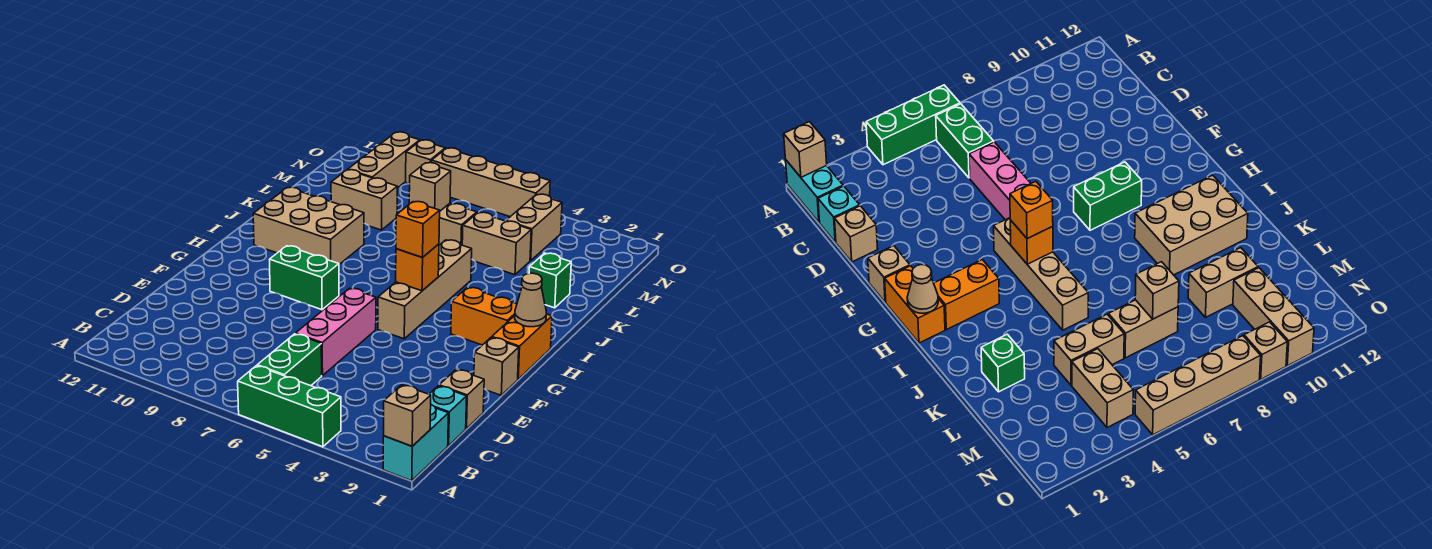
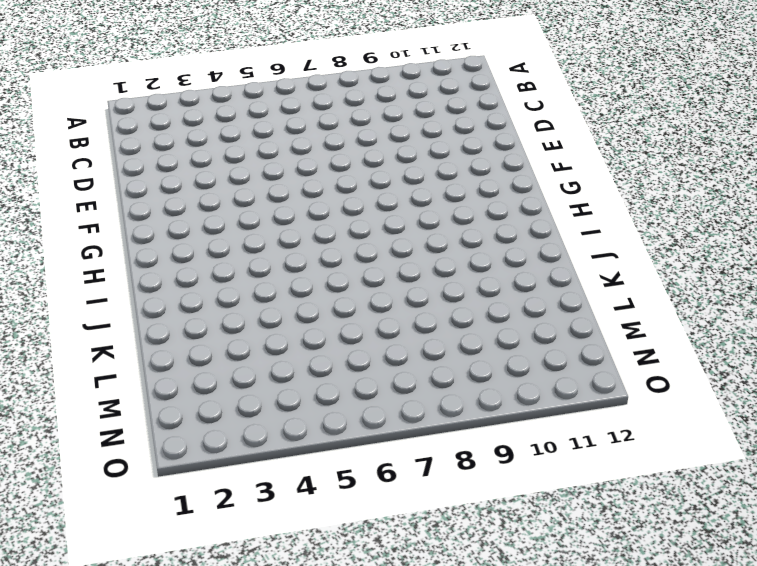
none -> cyan brick A1:B1 level 1
none -> green brick A4:A6 level 1
none -> green brick B6:C6 level 1

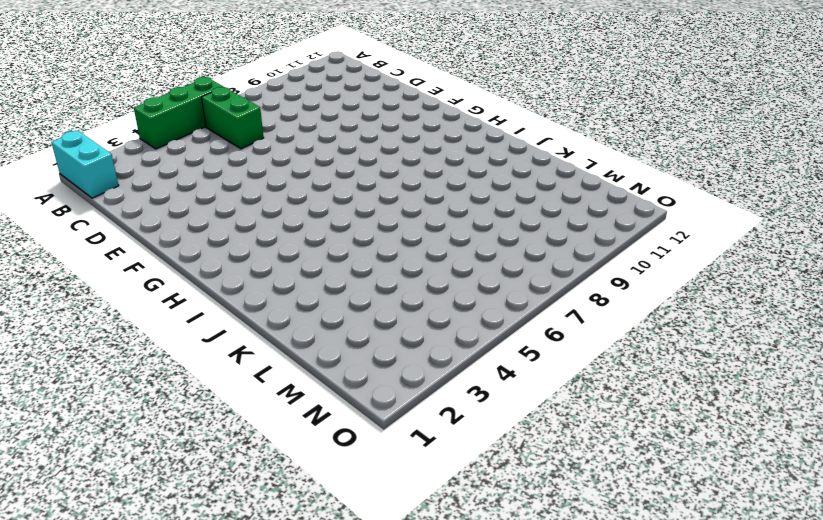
none -> cyan brick C1 level 1
none -> tan brick D1 level 1
none -> pink brick D6:F6 level 1

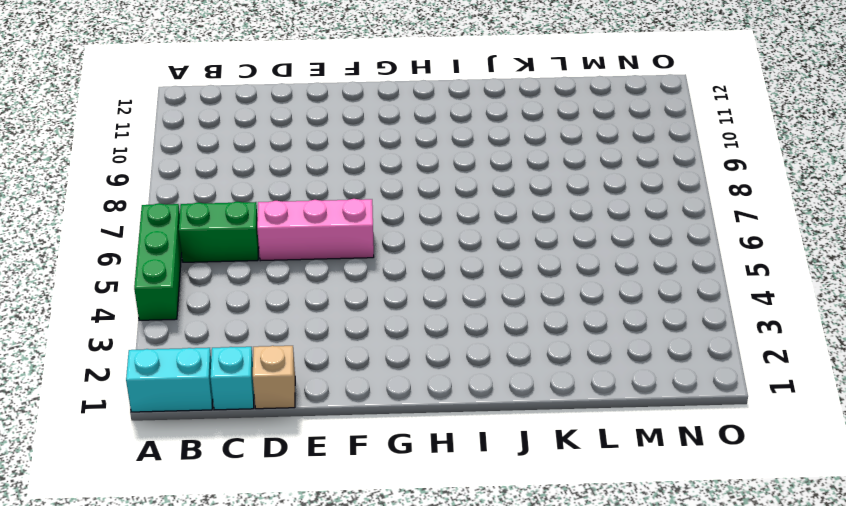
none -> tan brick F1 level 1
none -> orange brick G1:H1 level 1
none -> tan brick G5:J5 level 1

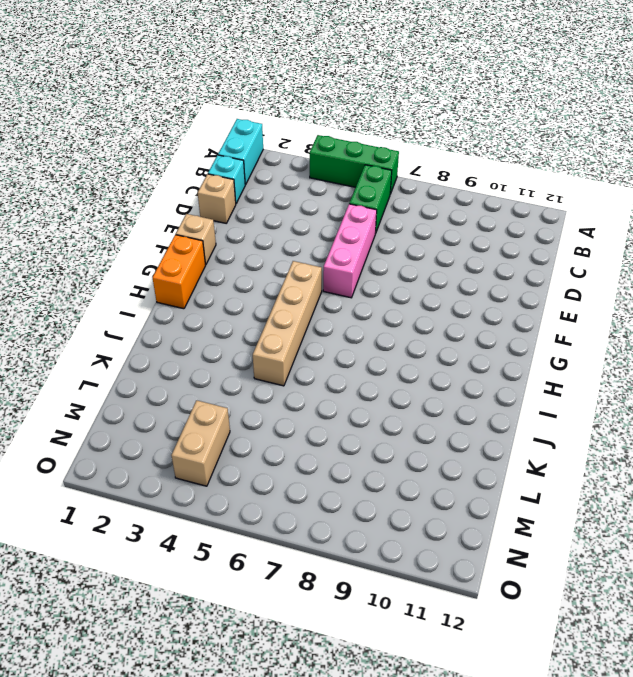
none -> green brick G8:G9 level 1
none -> orange brick H2:H3 level 1
none -> tan brick I9:J11 level 1

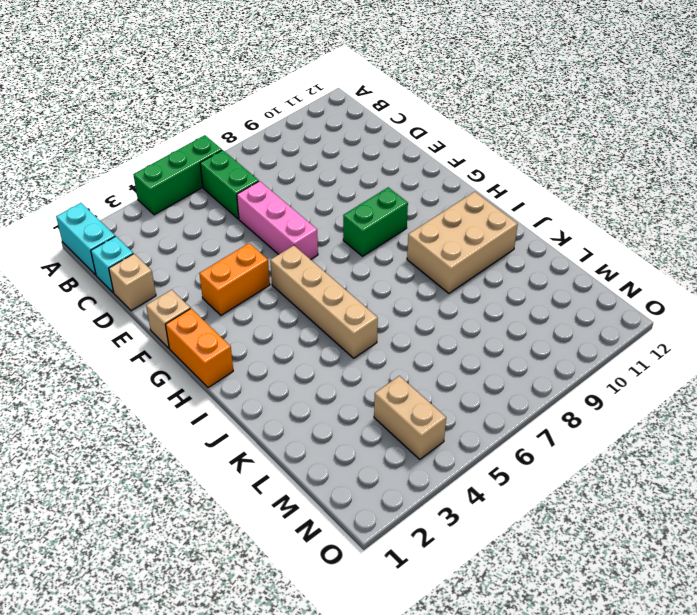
orange brick F3:F4 level 1 -> orange brick H2:H3 level 1
none -> green brick K2 level 1
none -> tan brick L4:L5 level 1
none -> tan brick L6:L7 level 1

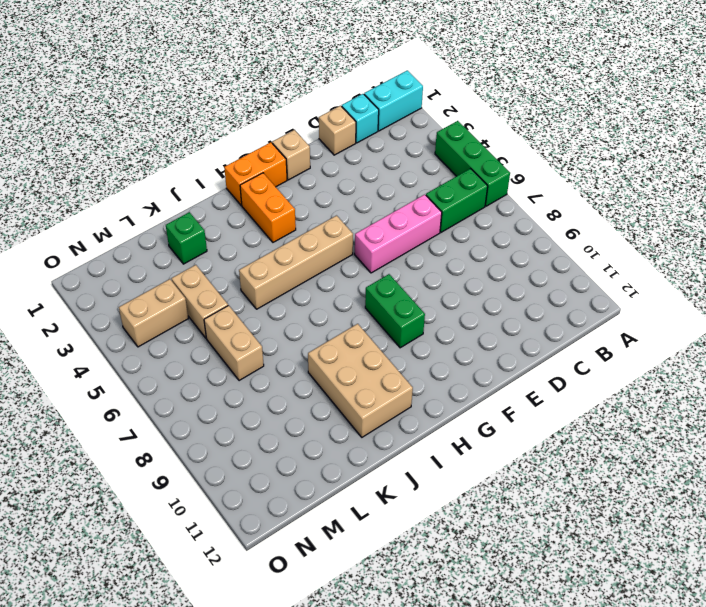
none -> tan brick L9:L10 level 1
none -> tan brick M10:O10 level 1
none -> tan brick O5:O8 level 1

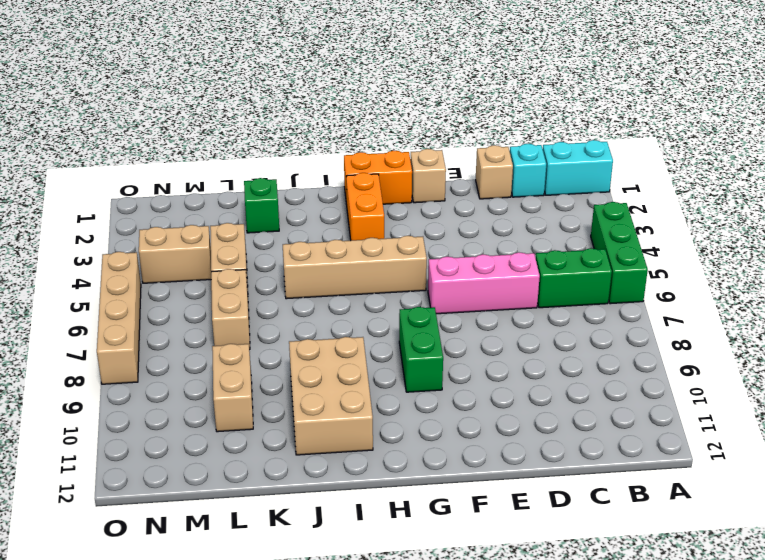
none -> tan brick M10:O10 level 1
none -> tan brick O9 level 1
none -> tan brick A1 level 2

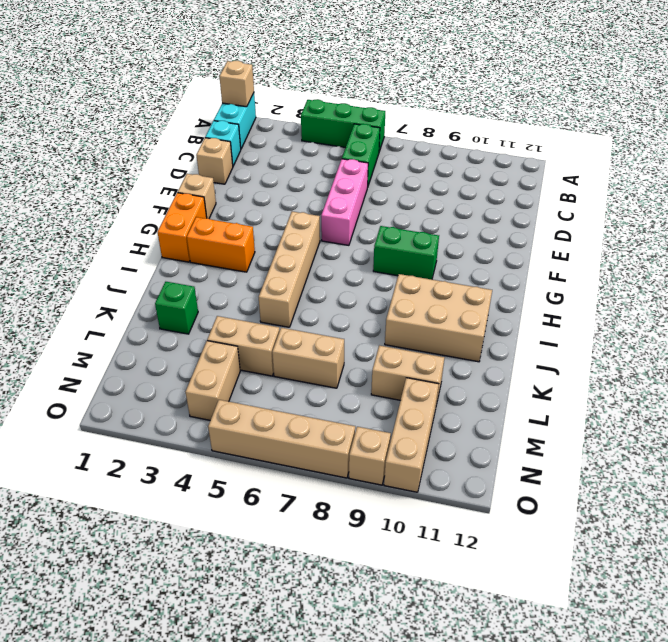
none -> tan cone H1 level 2
none -> orange brick H5 level 2
none -> tan brick L7 level 2

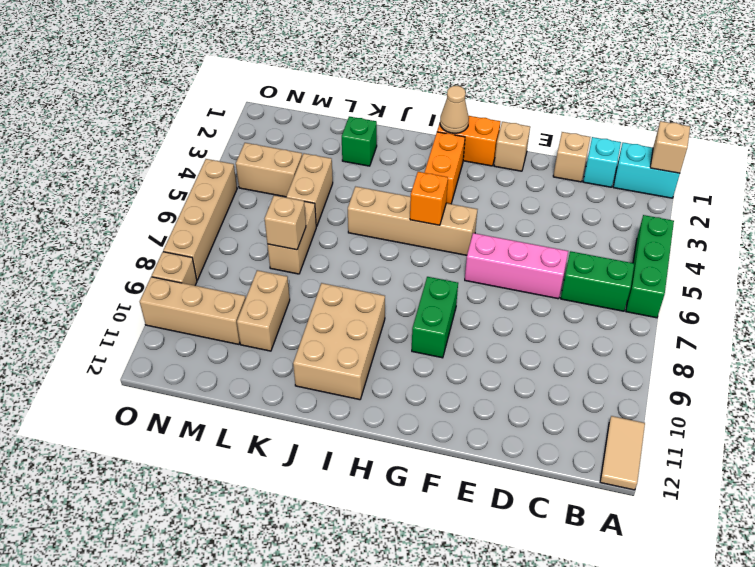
tan tile A11:A12 level 1 -> none
none -> orange brick H5 level 3

